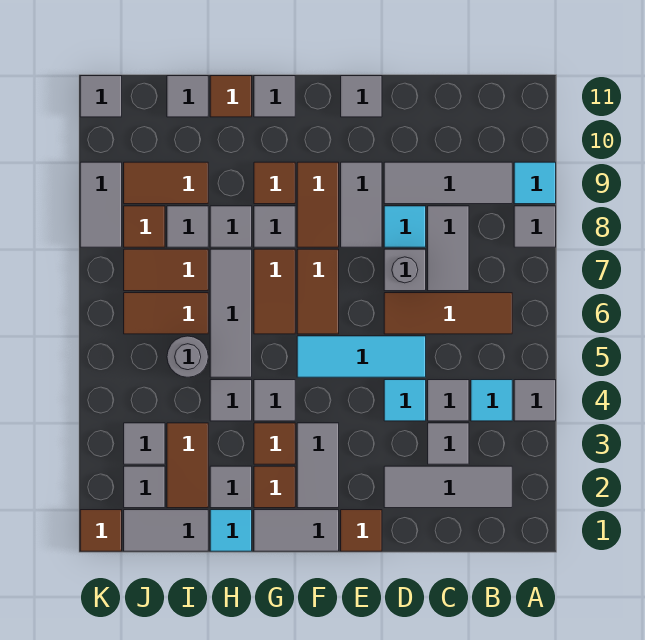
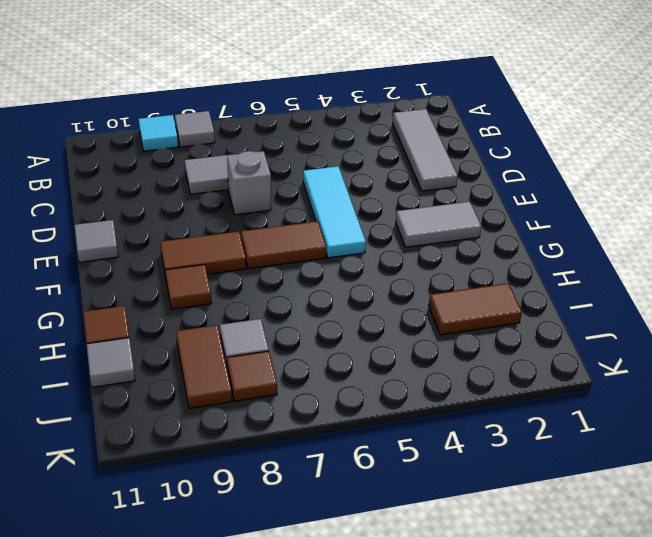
none -> grey tile A4 level 1
none -> cyan tile B4 level 1
none -> brown tile B6:D6 level 1
none -> grey tile B9:D9 level 1

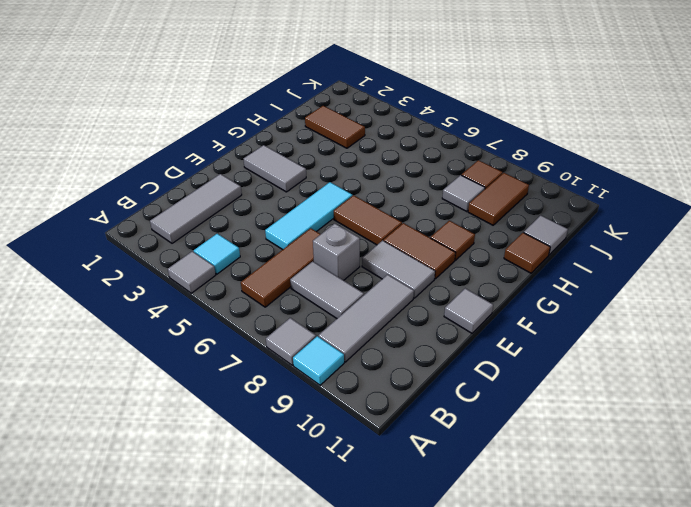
none -> grey tile C3 level 1
none -> grey tile C4 level 1
none -> cyan tile D4 level 1
none -> cyan tile D8 level 1

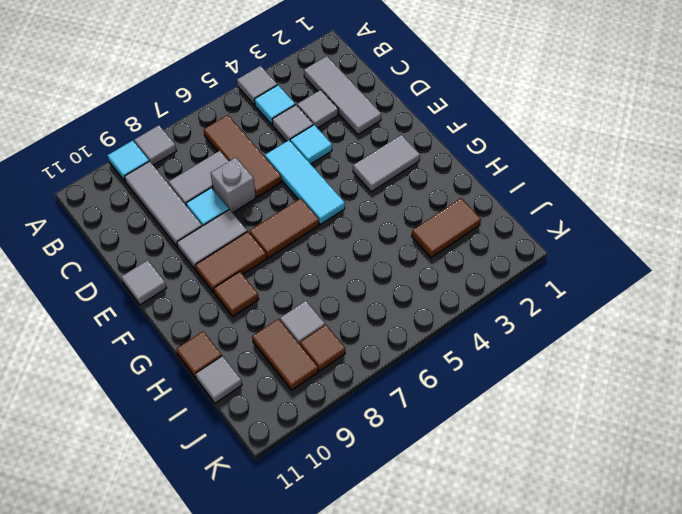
none -> brown tile E1 level 1
none -> grey tile F1:G1 level 1
none -> brown tile G2 level 1
none -> brown tile G3 level 1

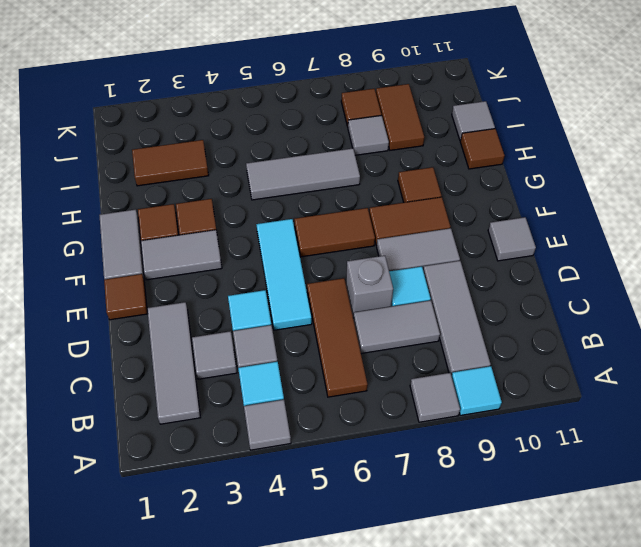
none -> grey tile G4 level 1
none -> brown tile G6:G7 level 1
none -> grey tile G8 level 1
none -> grey tile G11 level 1

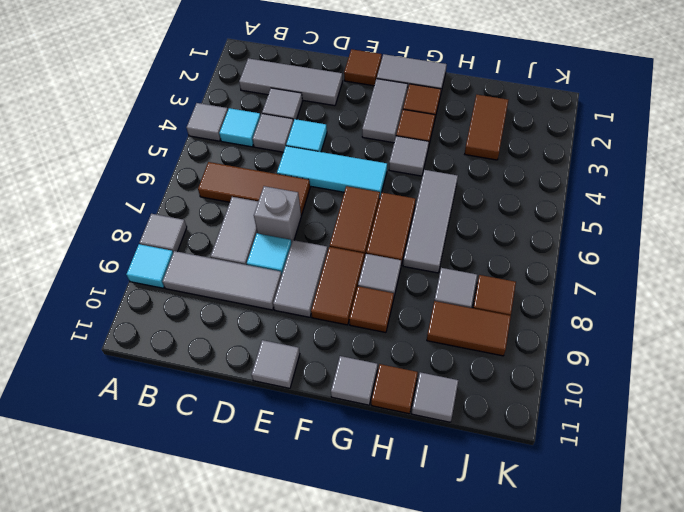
none -> cyan tile H1 level 1
none -> grey tile H2 level 1
none -> grey tile H4 level 1
none -> grey tile H8 level 1

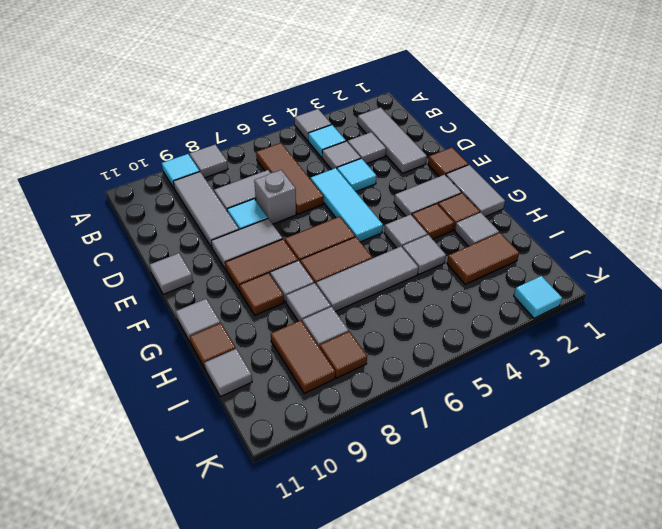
cyan tile K2 level 1 -> cyan tile H1 level 1
none -> grey tile I1:J1 level 1
none -> grey round brick I5 level 1
none -> brown tile I6:J6 level 1
none -> brown tile I7:J7 level 1

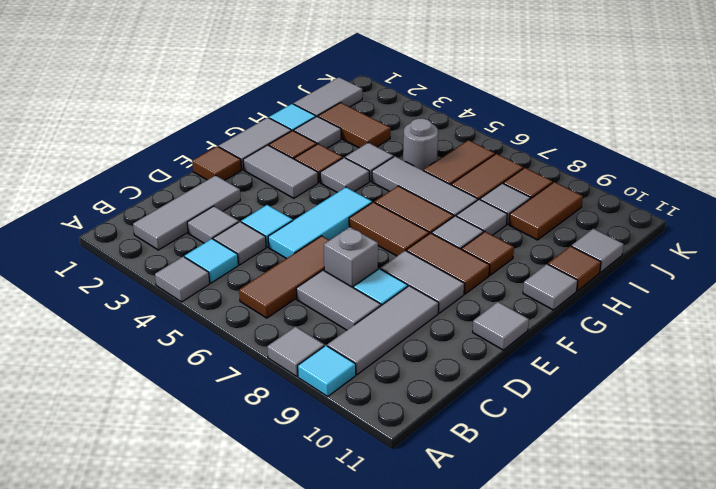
none -> grey tile J2 level 1
none -> grey tile J3 level 1
none -> brown tile K1 level 1
none -> grey tile K8:K9 level 1

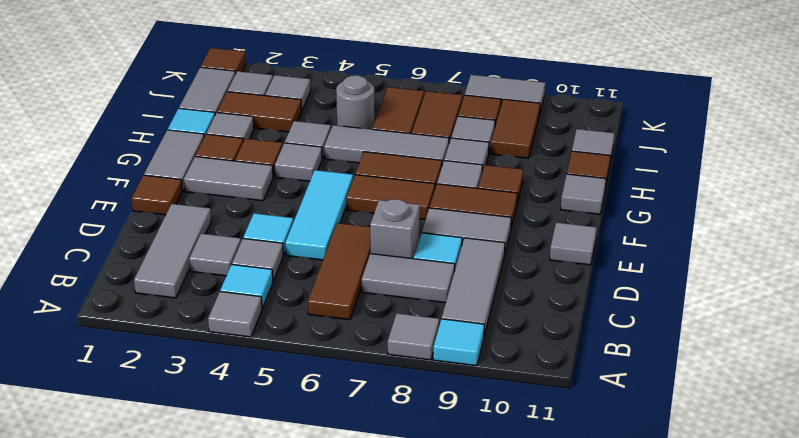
none -> grey tile K11 level 1

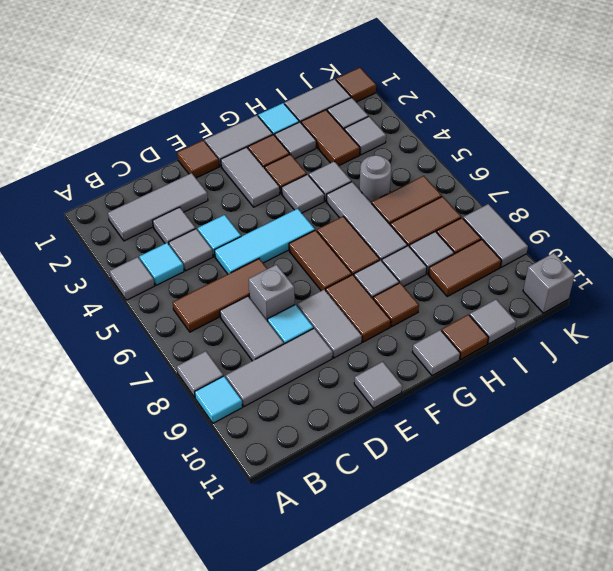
grey brick K11 level 1 -> grey tile K11 level 1

